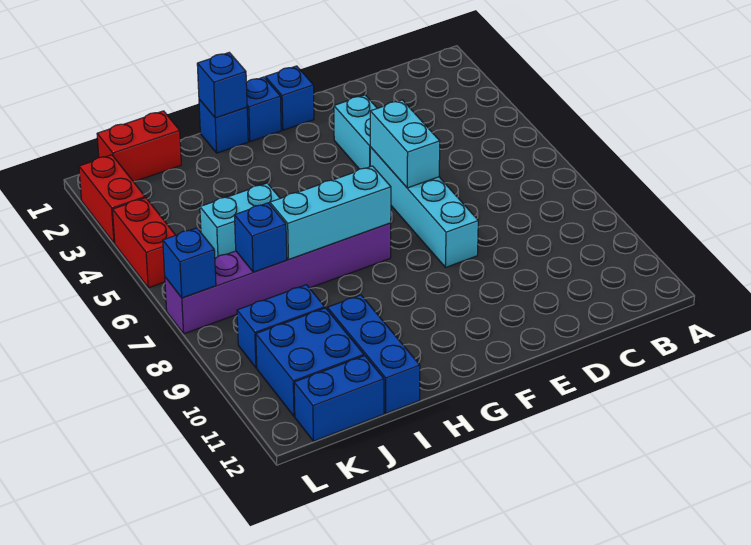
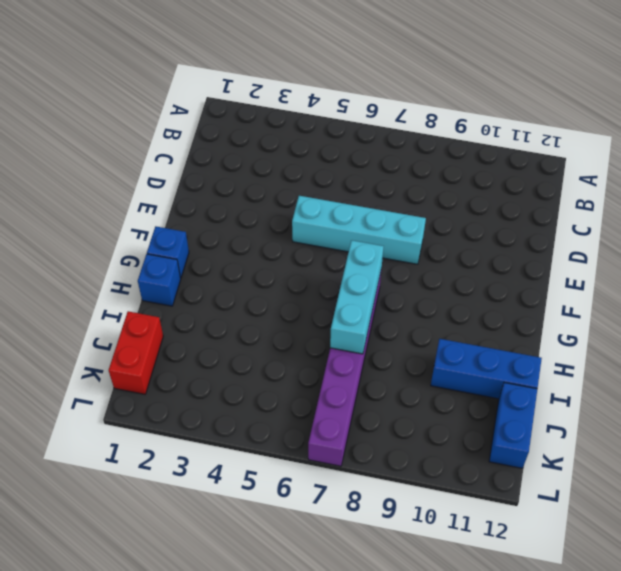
none -> cyan brick E3:E4 level 1
none -> blue brick F1 level 1
none -> cyan brick I5:J5 level 1

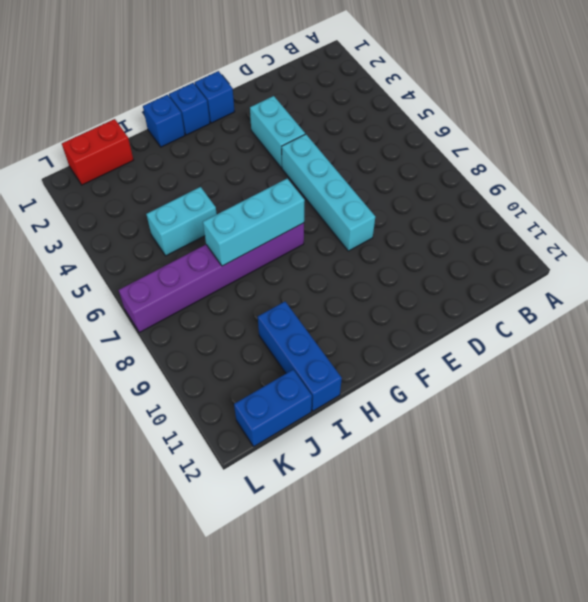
none -> blue brick J9:K9 level 1
none -> blue brick J10:K11 level 1
none -> red brick L2:L3 level 1

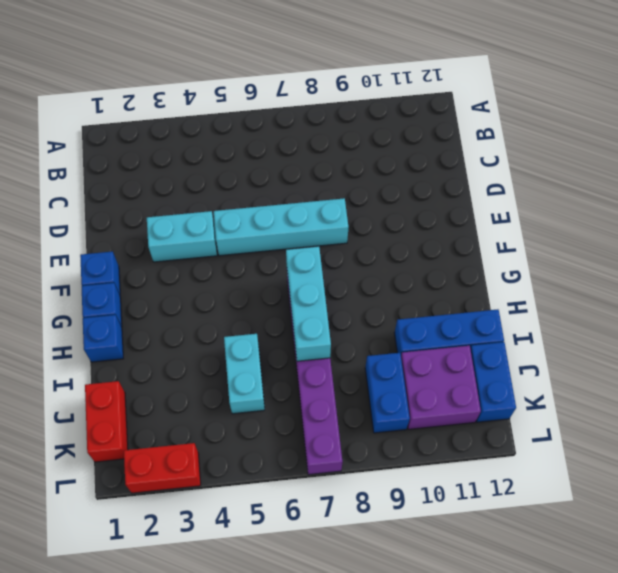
purple brick J10:K11 level 1 -> blue brick J10:K11 level 1
none -> red brick L4:L5 level 1
none -> cyan brick E5:E6 level 2
none -> blue brick H1 level 2

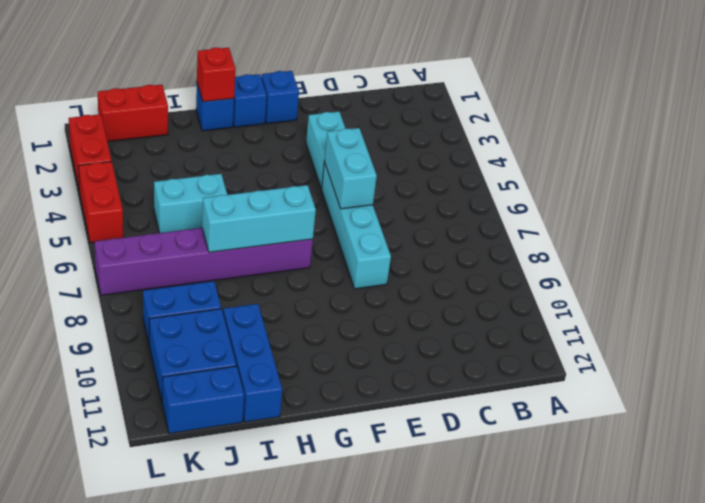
red brick H1 level 2 -> blue brick H1 level 2
none -> blue brick J7 level 2
none -> blue brick L7 level 2

